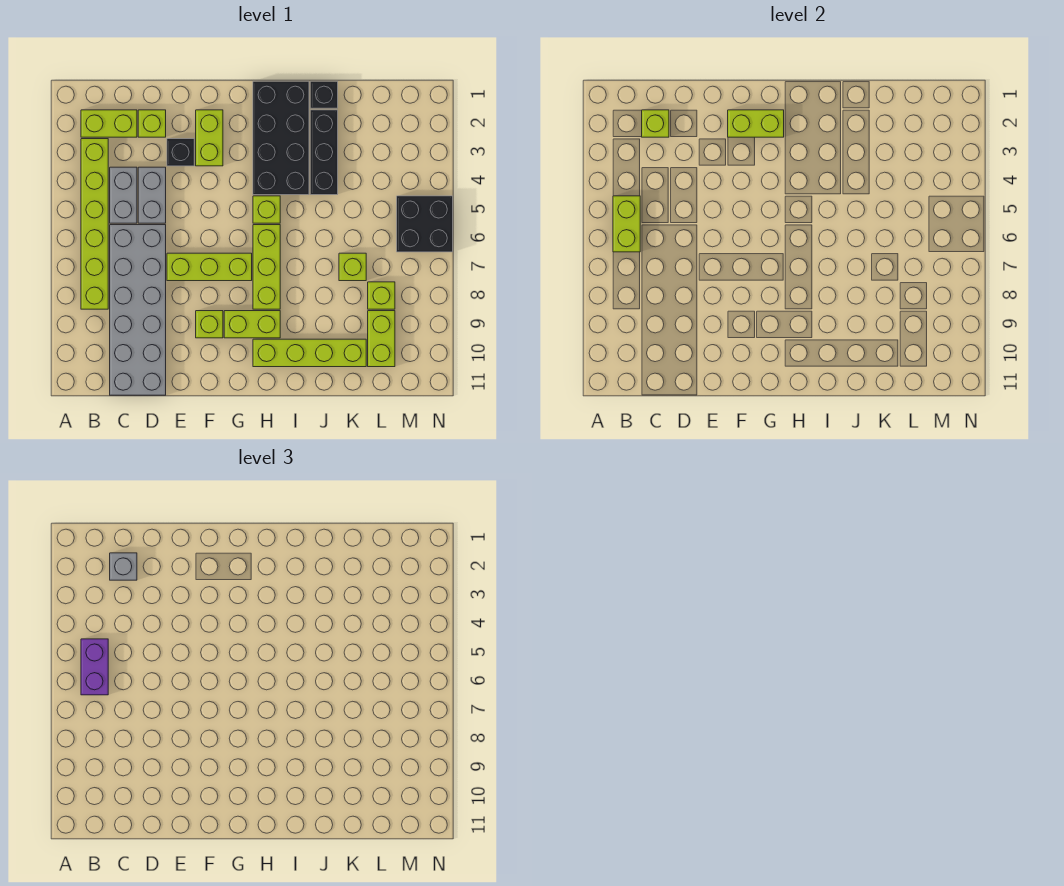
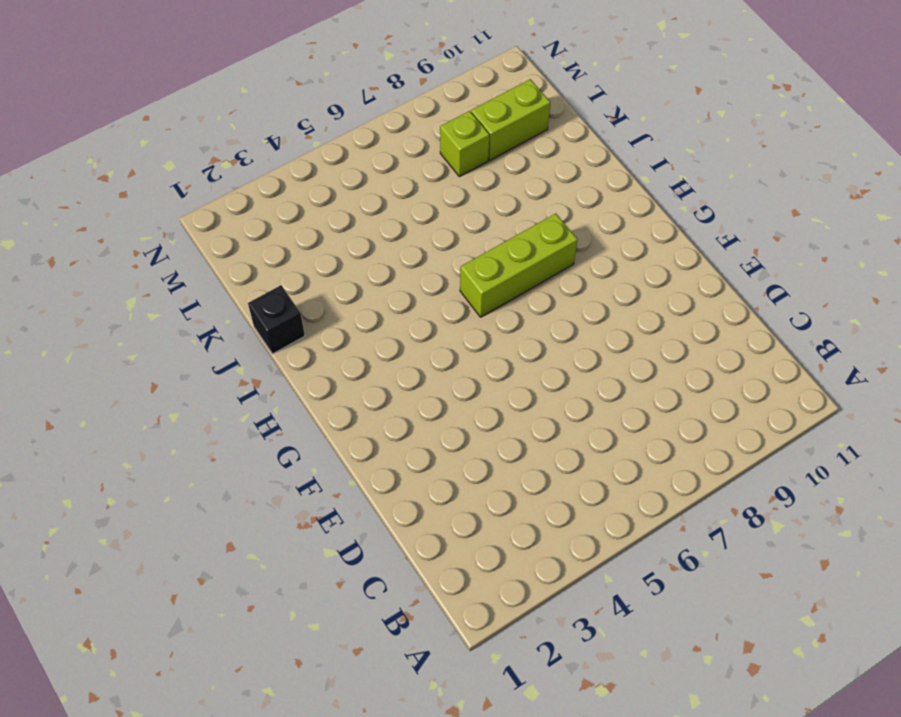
none -> lime brick B2:C2 level 1
none -> lime brick B3:B8 level 1
none -> grey brick C4:C5 level 1

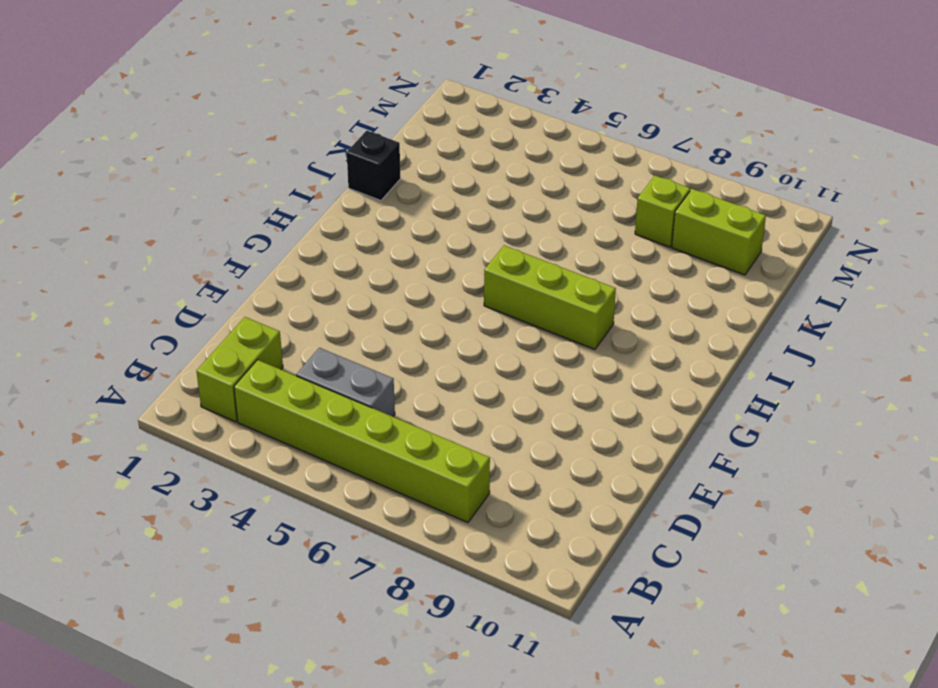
none -> grey brick C6:D11 level 1
none -> lime brick D2 level 1
none -> grey brick D4:D5 level 1

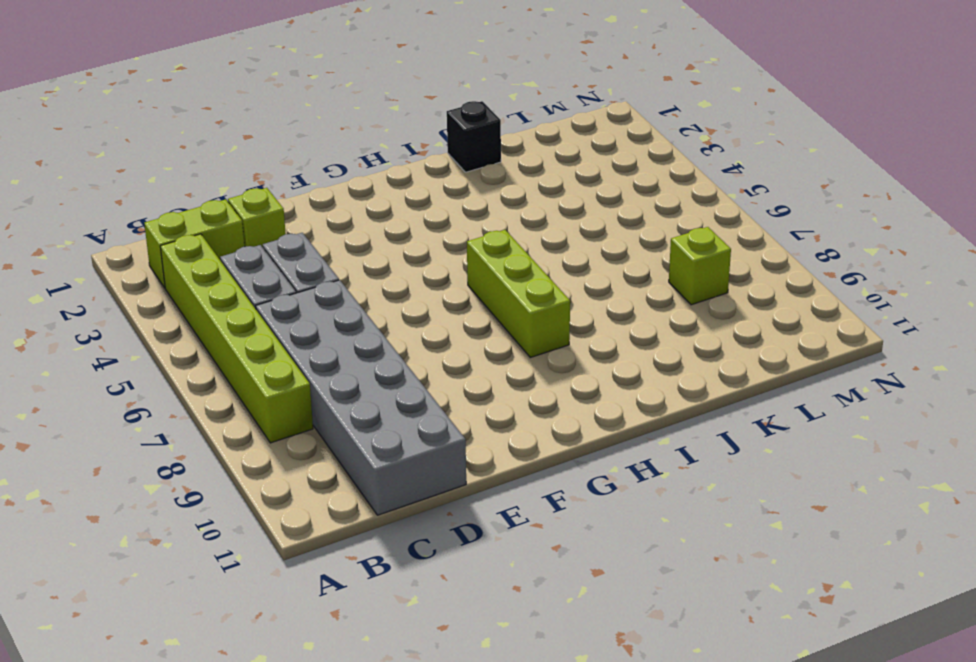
none -> black brick E3 level 1
none -> lime brick E7:G7 level 1
none -> lime brick F2:F3 level 1

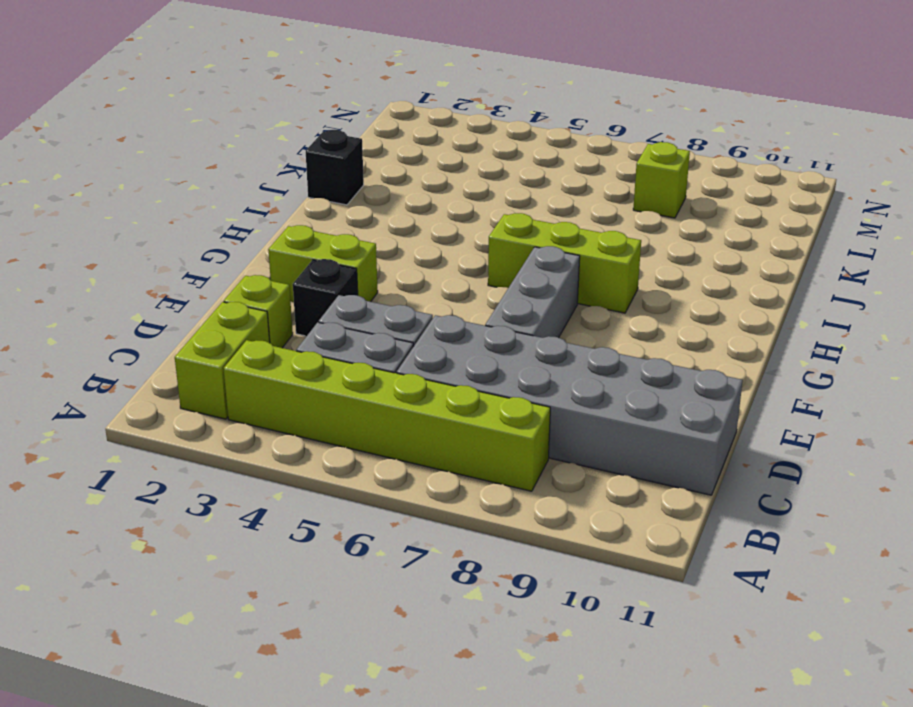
grey brick E7:G7 level 1 -> lime brick E7:G7 level 1
none -> lime brick F9 level 1
none -> lime brick G9:H9 level 1
none -> black brick H1:I4 level 1

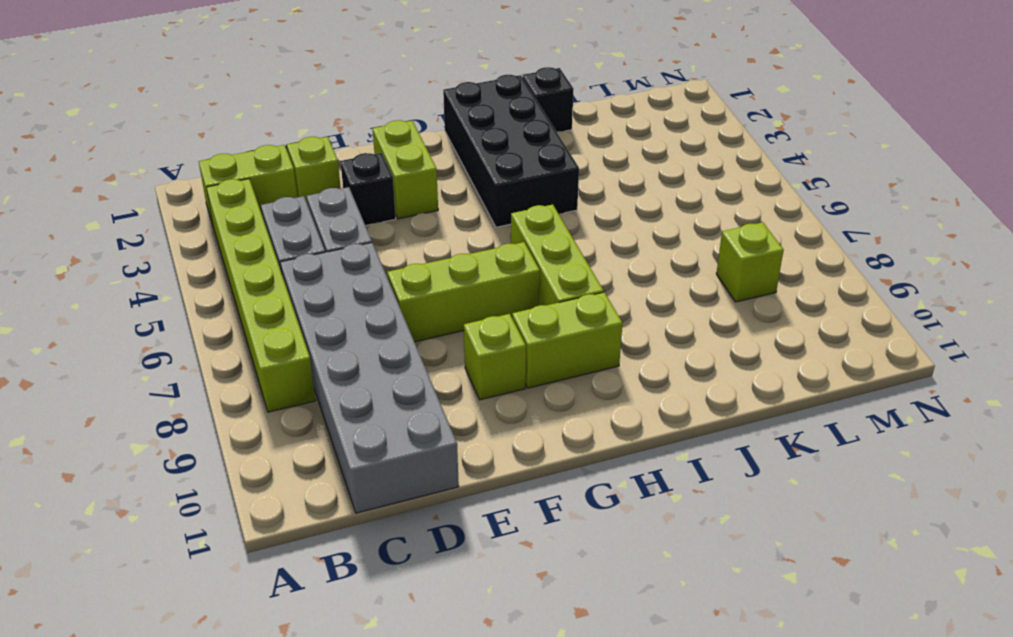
none -> lime brick H5 level 1
none -> lime brick H10:K10 level 1
none -> black brick J2:J4 level 1

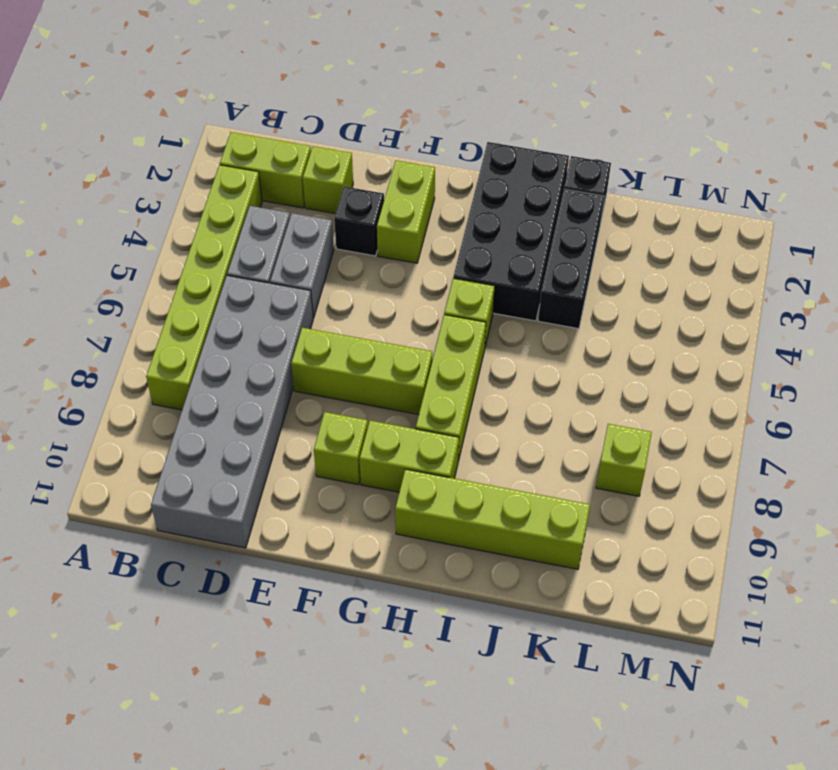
none -> lime brick K7 level 1
none -> lime brick L9:L10 level 1
none -> black brick M5:N6 level 1

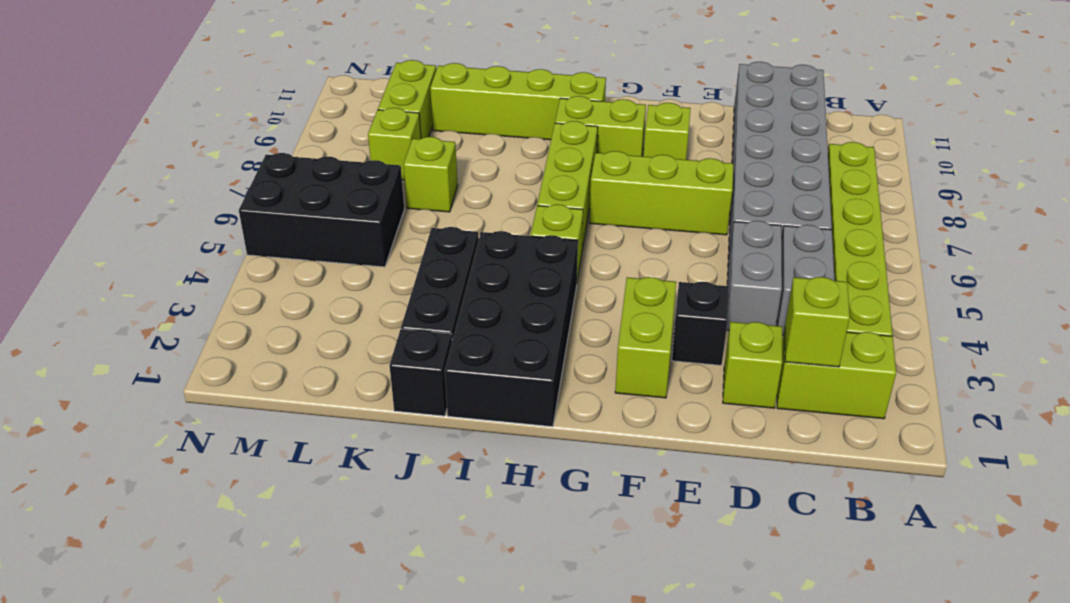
black brick L5:N6 level 1 -> black brick M5:N6 level 1
none -> lime brick B5:B6 level 2
none -> lime brick F2:G2 level 2
none -> purple brick B5:B6 level 3

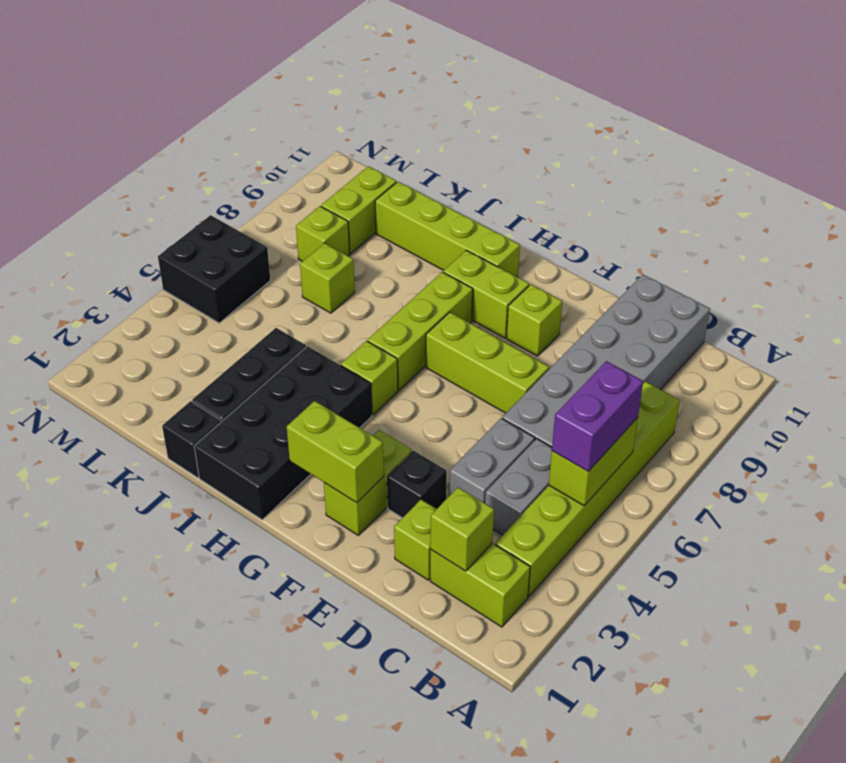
none -> grey brick C2 level 3

